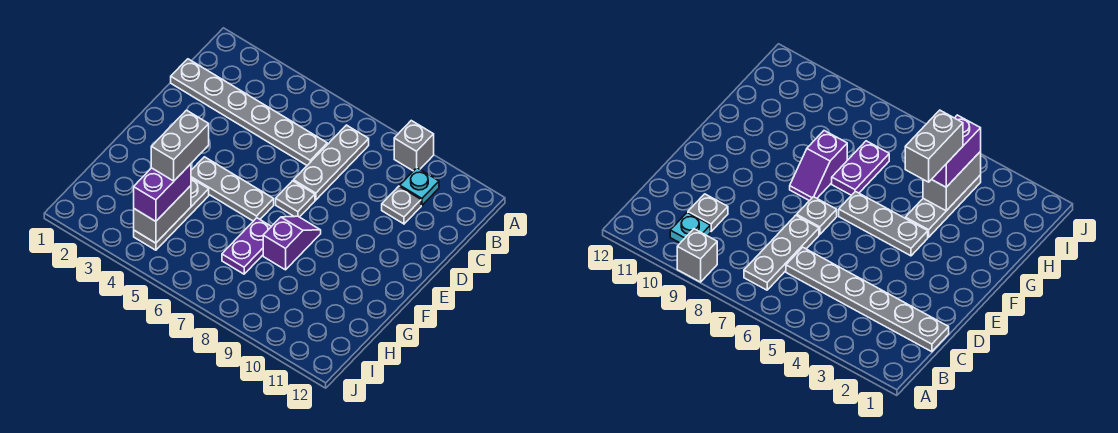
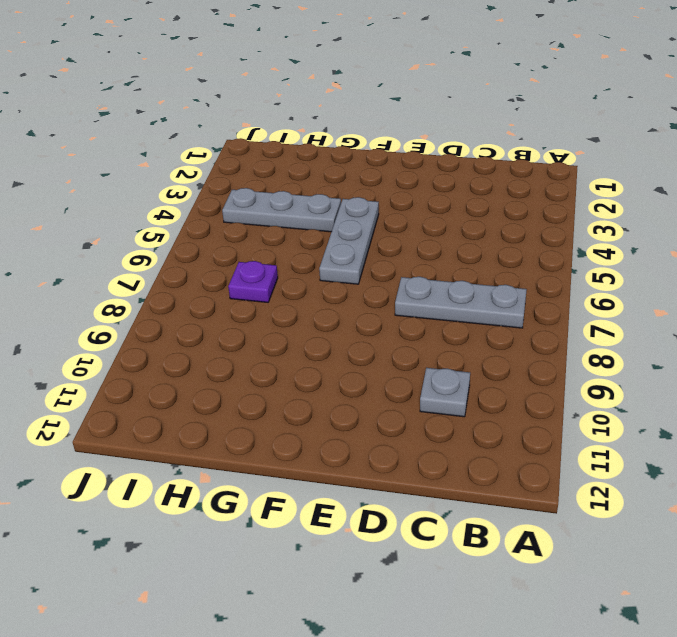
purple plate H7 level 1 -> purple plate G7:H7 level 1
none -> grey brick A9 level 1
none -> cyan plate B10 level 1
none -> grey plate C1:C6 level 1

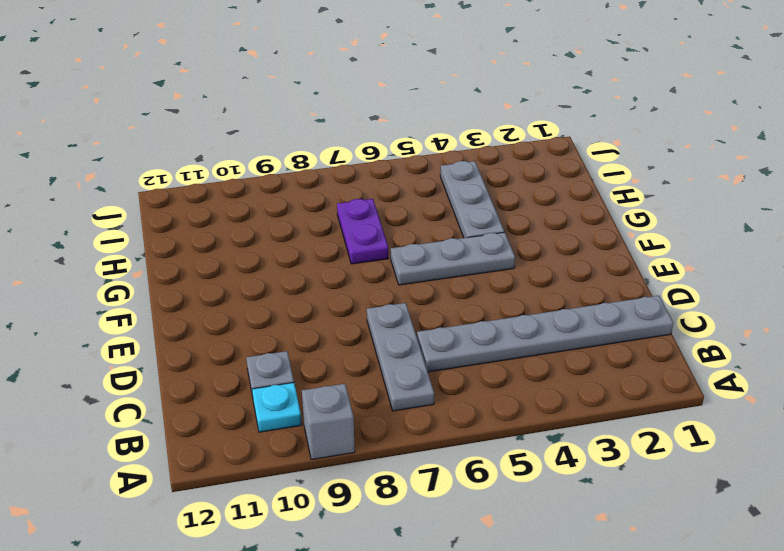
none -> grey plate E7 level 1
none -> purple slope F8:G8 level 1 top G
none -> grey brick H4:I4 level 2

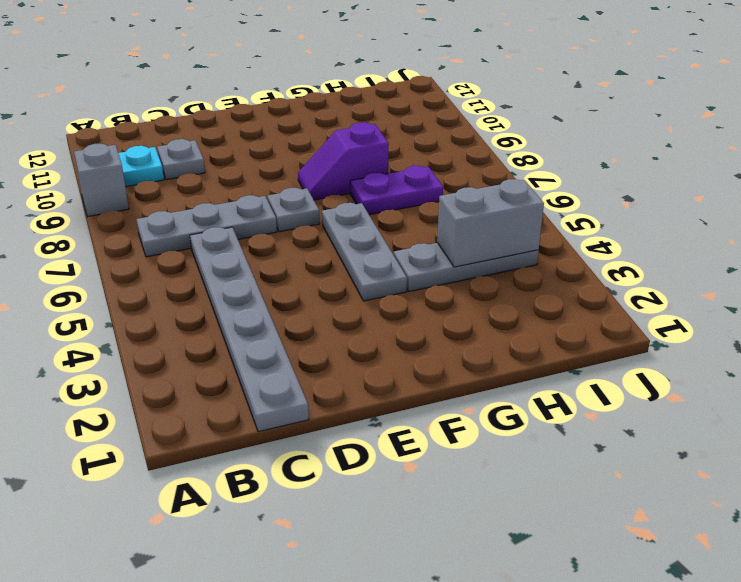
none -> purple brick H4:I4 level 3
none -> grey brick G4:H4 level 4

